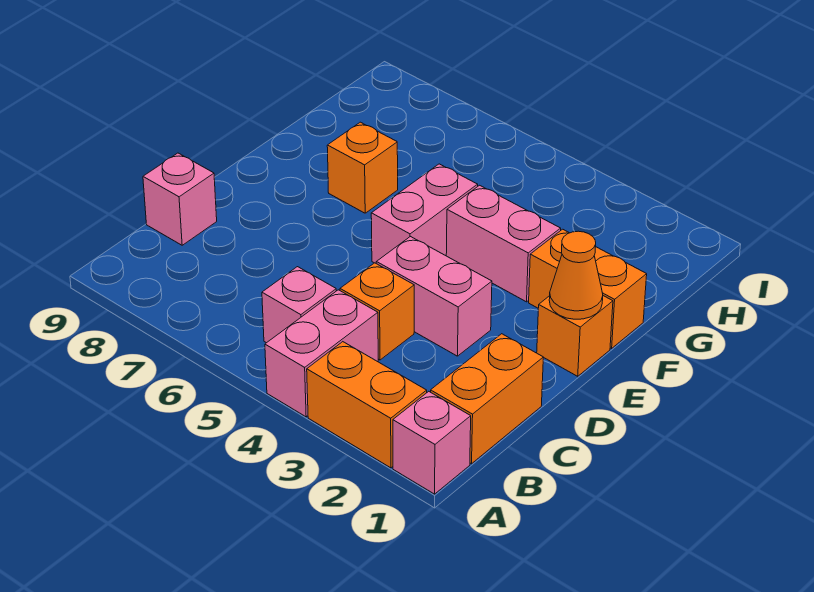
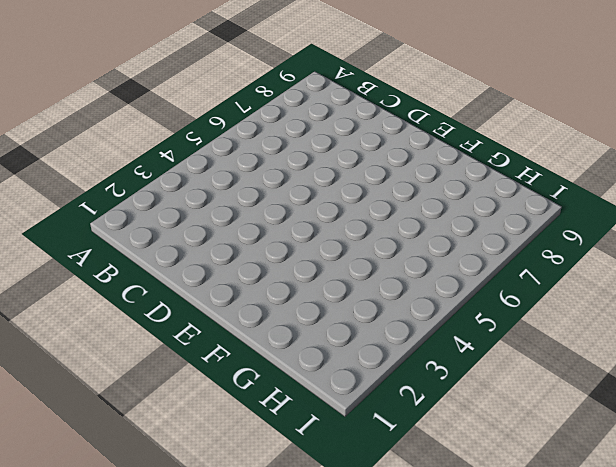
none -> pink brick A1 level 1
none -> orange brick A2:A3 level 1
none -> pink brick A4:B4 level 1

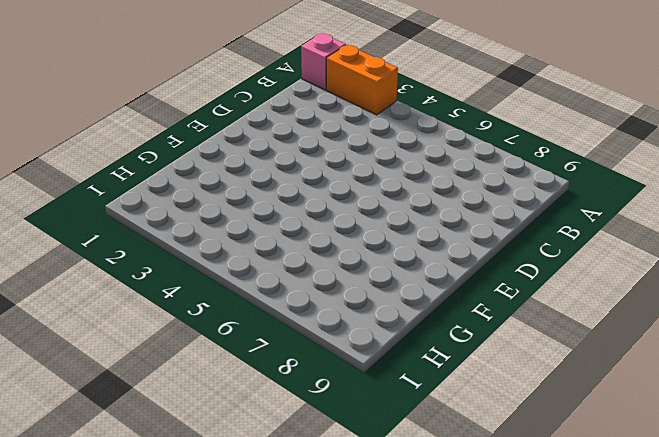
none -> pink brick A4:B4 level 1
none -> orange brick B1:C1 level 1
none -> pink brick B5 level 1

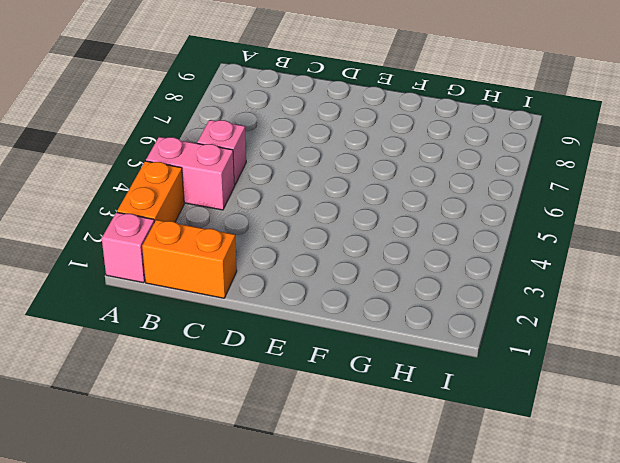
none -> orange brick C4 level 1
none -> pink brick C9 level 1
none -> pink brick D3:D4 level 1

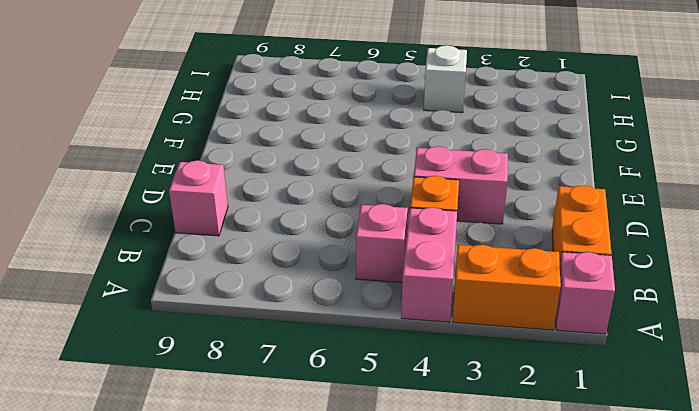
white brick H4 level 1 -> none
none -> orange brick E1 level 1
none -> pink brick E5:F5 level 1
none -> orange brick F1:F2 level 1

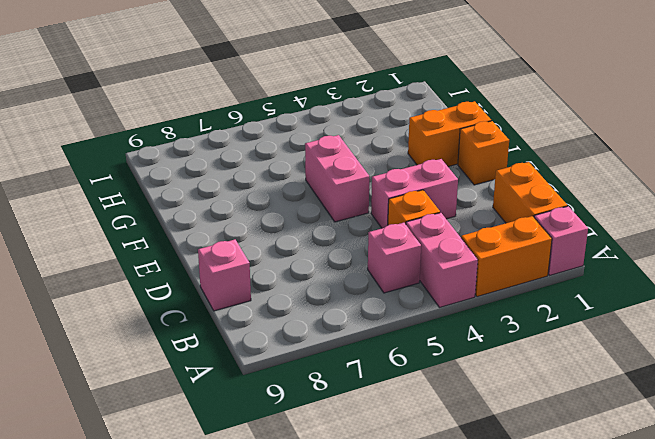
none -> pink brick F3:F4 level 1
none -> orange brick F7 level 1
none -> orange cone E1 level 2

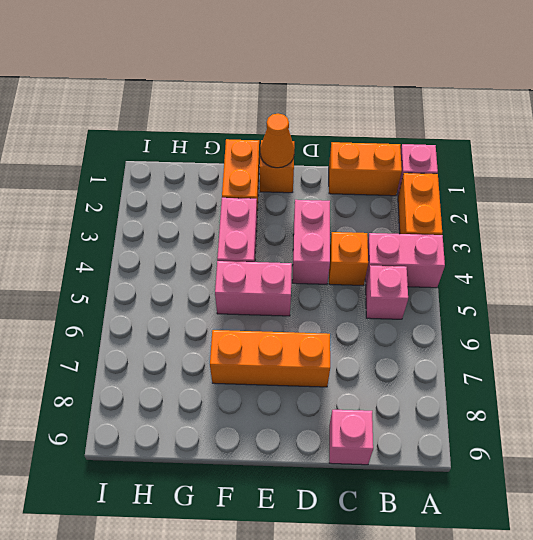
orange brick D7:F7 level 1 -> orange brick F7 level 1

